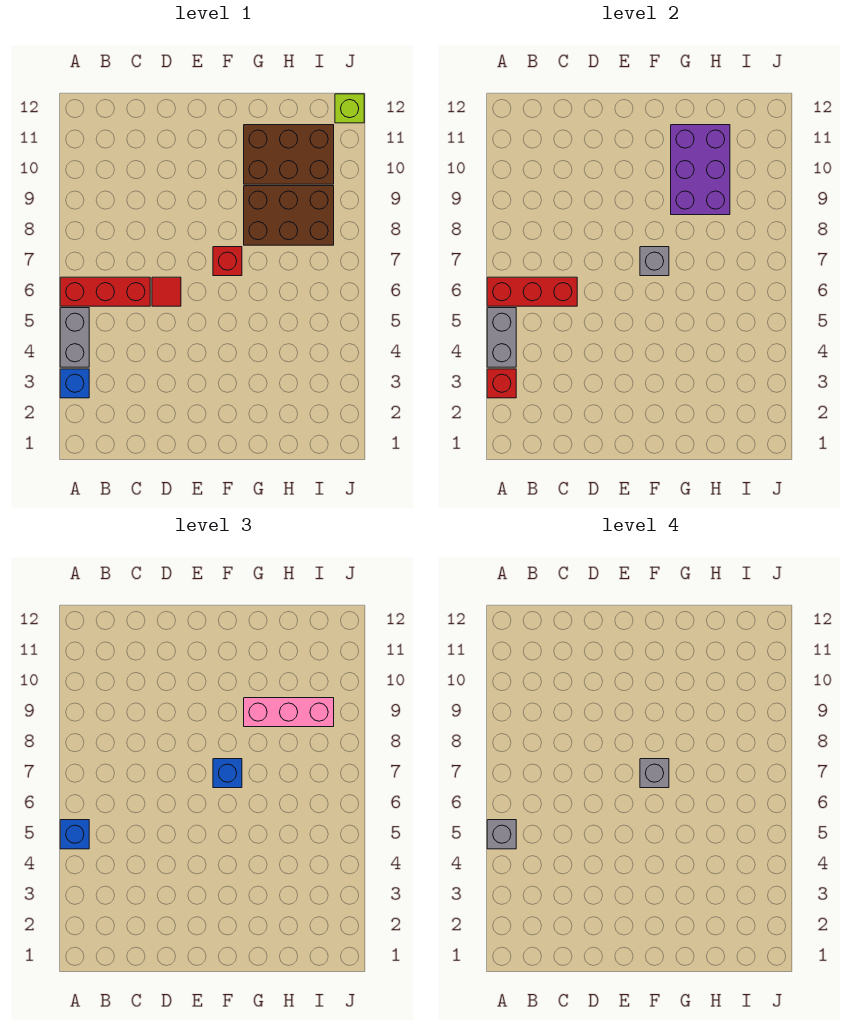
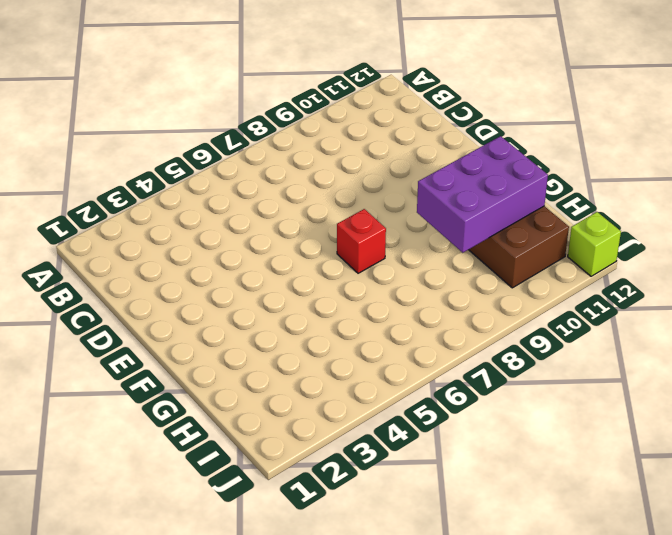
none -> blue brick A3 level 1
none -> grey brick A4:A5 level 1
none -> red brick A6:C6 level 1

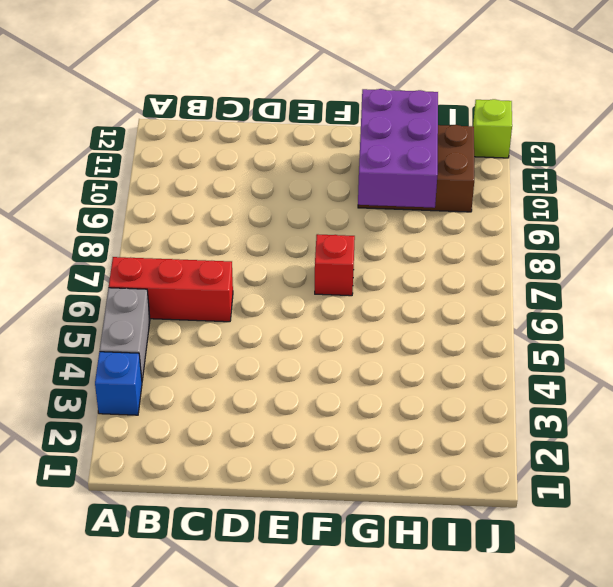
none -> red tile D6 level 1
none -> brown brick G8:I9 level 1
none -> red brick A3 level 2

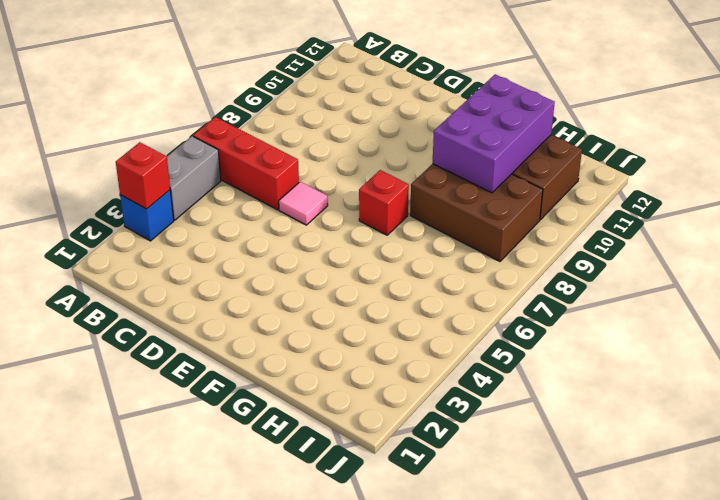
pink tile D6 level 1 -> red tile D6 level 1
none -> lime brick J12 level 1
none -> grey brick A4:A5 level 2
none -> red brick A6:C6 level 2

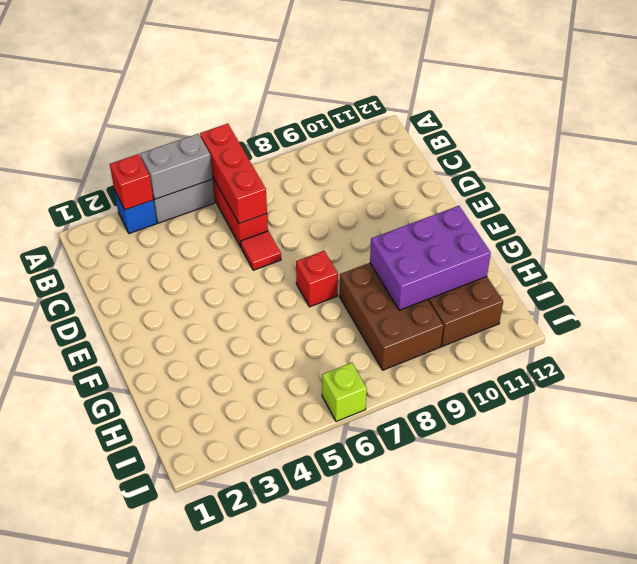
lime brick J6 level 1 -> lime brick J12 level 1
none -> grey brick F7 level 2
none -> blue brick A5 level 3
none -> blue brick F7 level 3

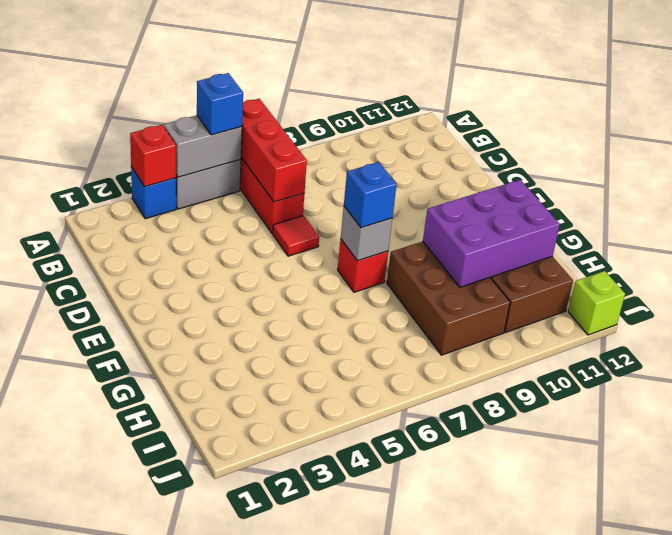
none -> pink brick G9:I9 level 3
none -> grey brick A5 level 4
none -> grey brick F7 level 4

